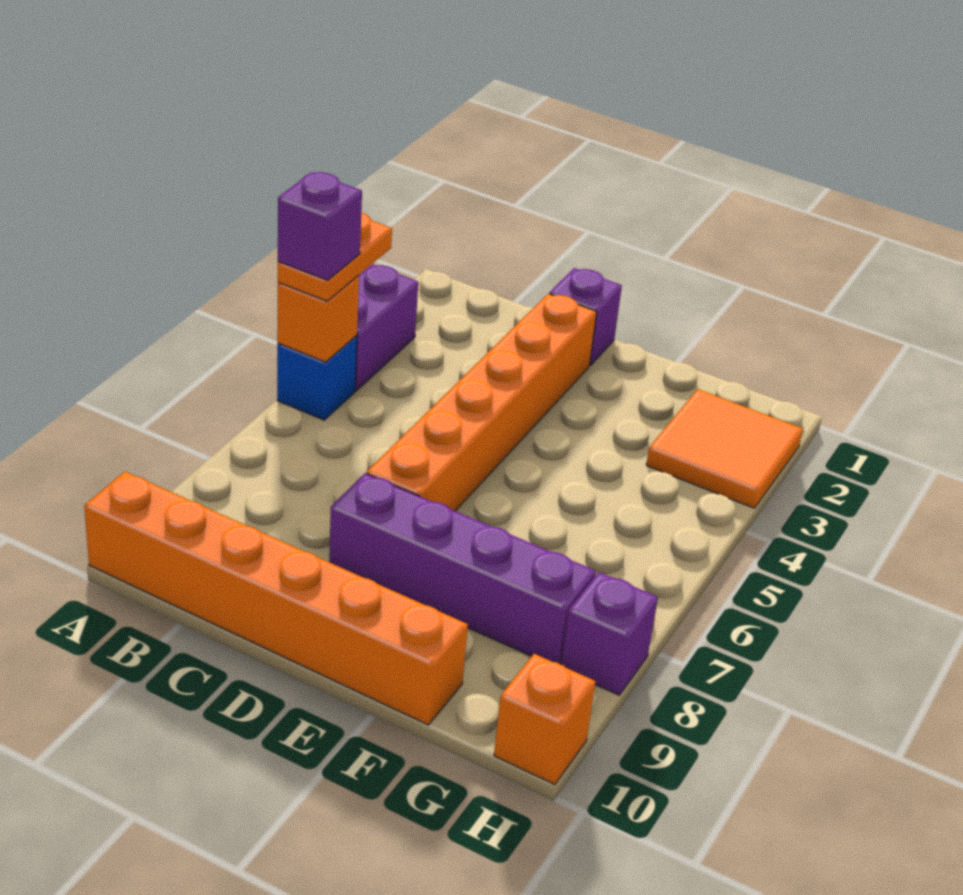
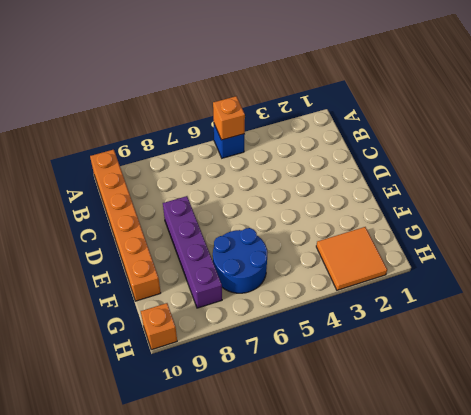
blue round brick F6:G7 level 1 -> none
none -> purple brick A3:A4 level 1
none -> purple brick D1 level 1
none -> orange brick D2:D7 level 1

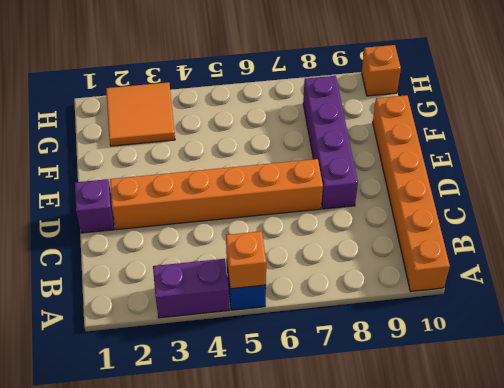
none -> purple brick H8 level 1
none -> orange plate A4:A5 level 3
none -> purple brick A5 level 4

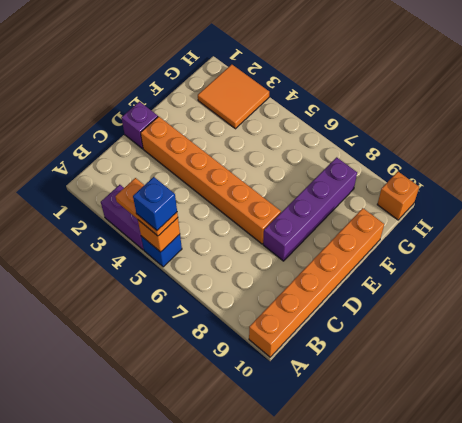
blue brick A5 level 4 -> purple brick A5 level 4
none -> purple brick H8 level 1

